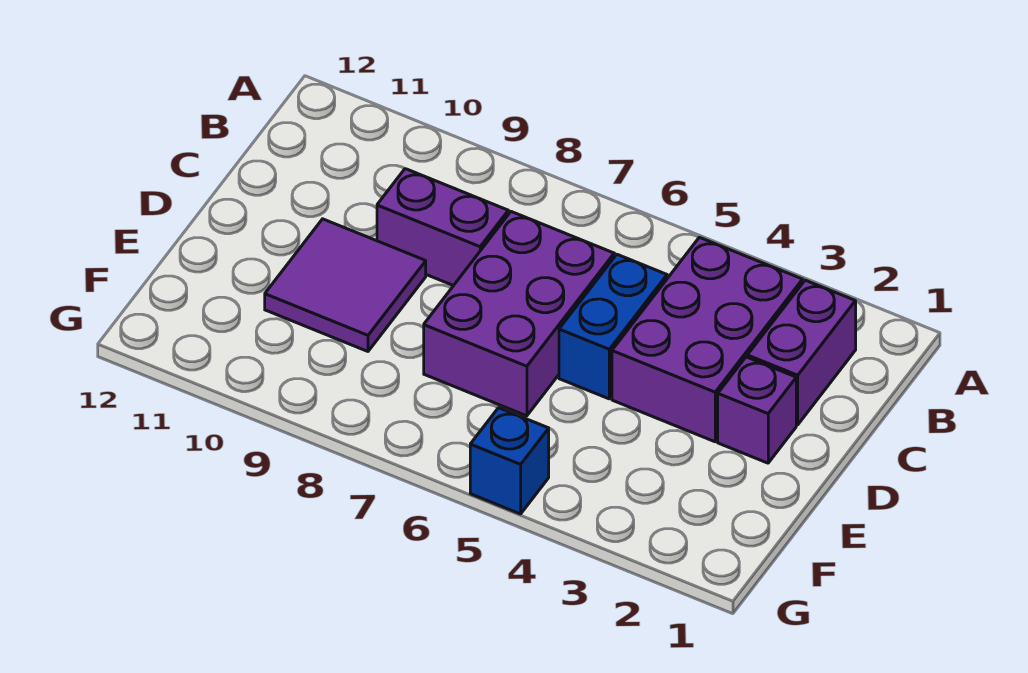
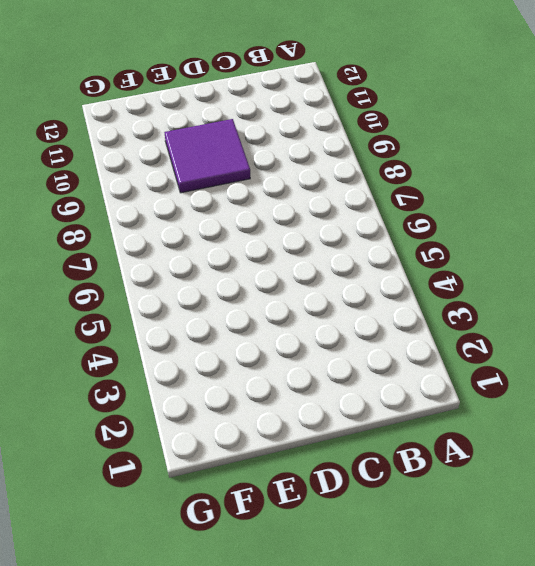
none -> purple brick B2:C2 level 1
none -> purple brick B3:D4 level 1

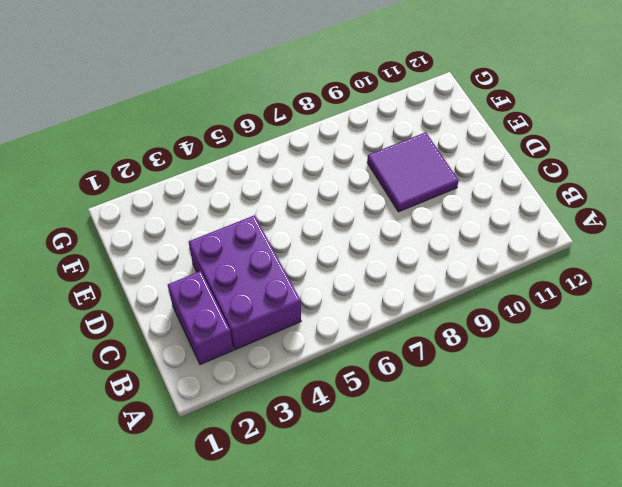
none -> blue brick C5:D5 level 1
none -> purple brick C6:E7 level 1

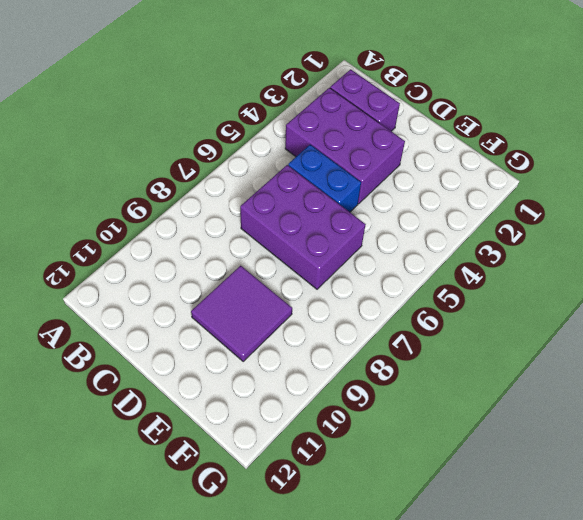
none -> purple brick C8:C9 level 1
none -> purple brick D2 level 1

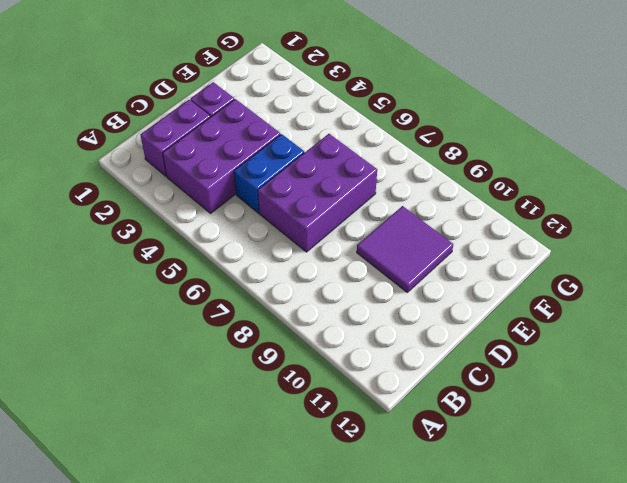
none -> purple brick C8:C9 level 1
none -> blue brick G5 level 1

